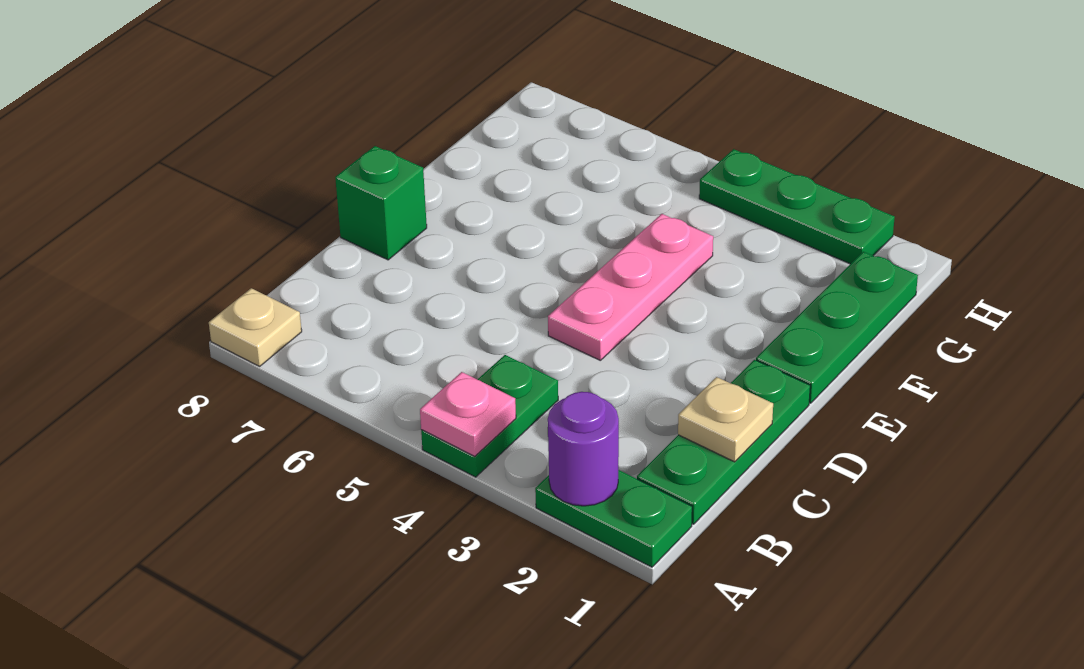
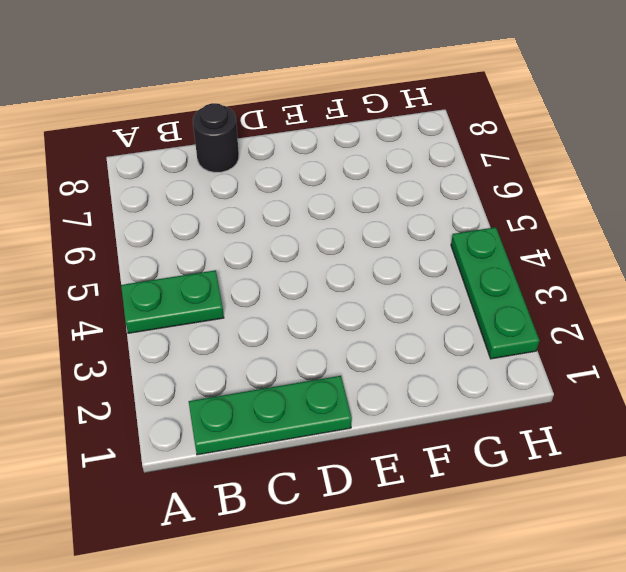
black round brick C8 level 1 -> none
none -> green plate A1:A2 level 1
none -> tan plate A8 level 1

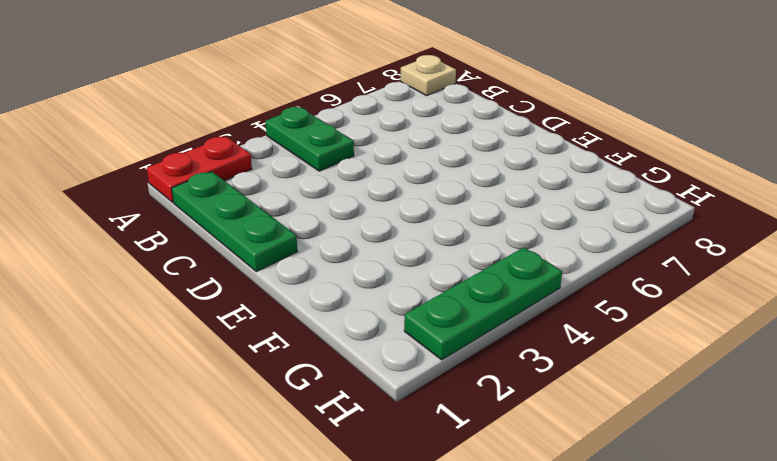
red plate A1:A2 level 1 -> green plate A1:A2 level 1
none -> pink plate D4:F4 level 1
none -> green brick D8 level 1

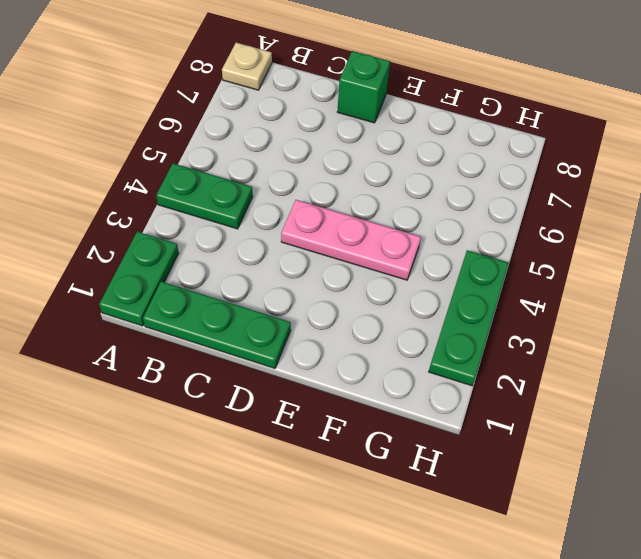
none -> green plate E1:G1 level 1
none -> purple round brick A2 level 2

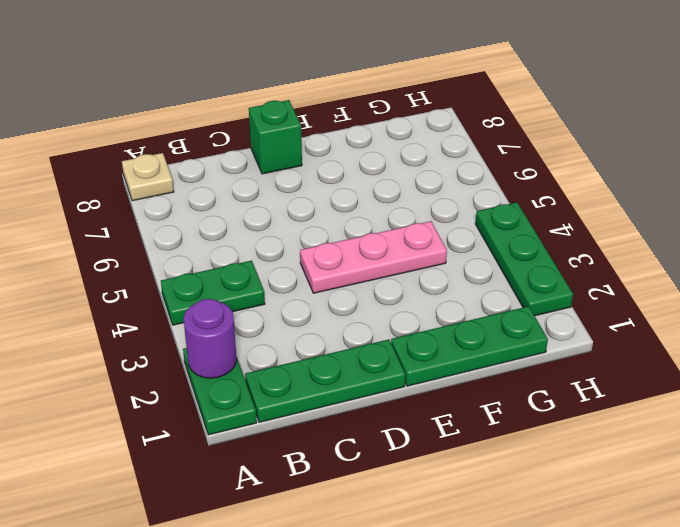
none -> pink plate A4 level 2
none -> tan plate C1 level 2

